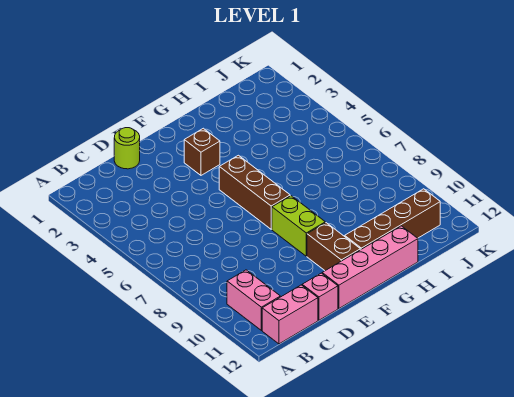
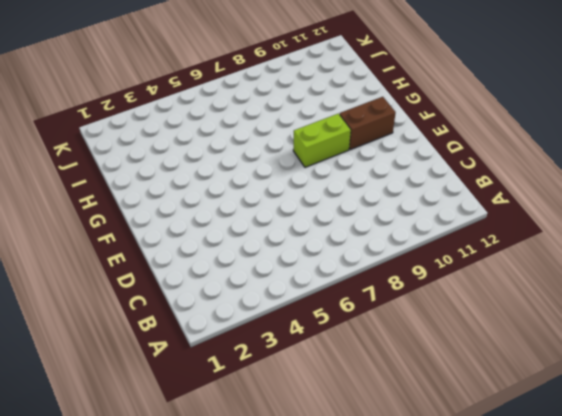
none -> pink brick B10:B11 level 1
none -> pink brick B12:C12 level 1

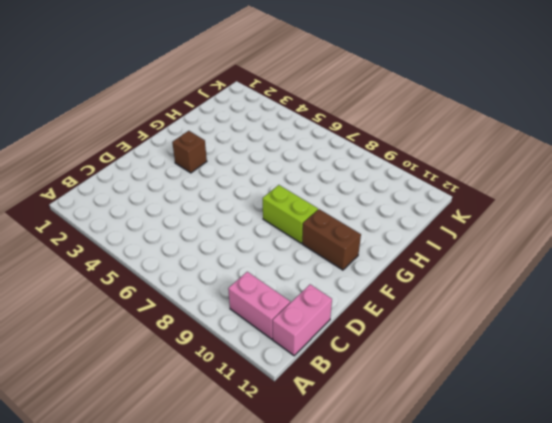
none -> lime round brick D1 level 1
none -> pink brick D12 level 1

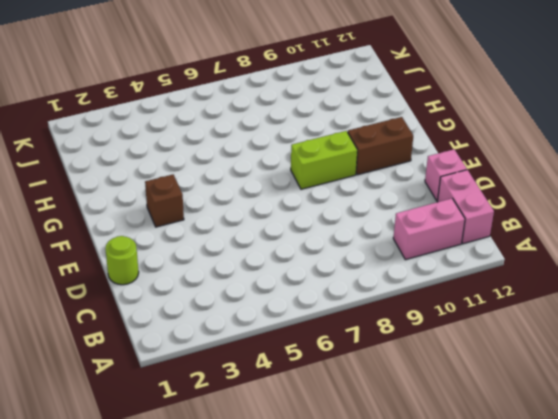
none -> pink brick E12:H12 level 1
none -> brown brick F5:F7 level 1

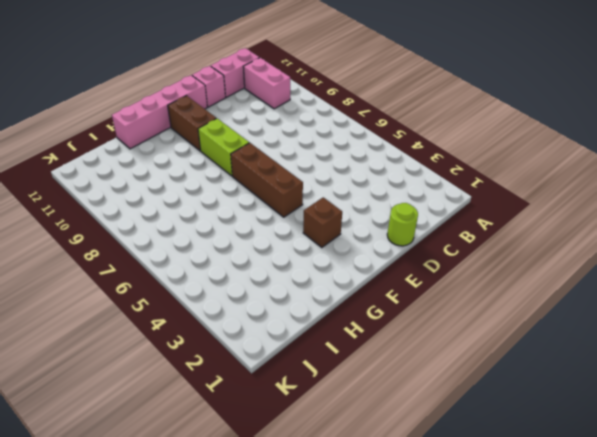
none -> brown brick G11:J11 level 1

